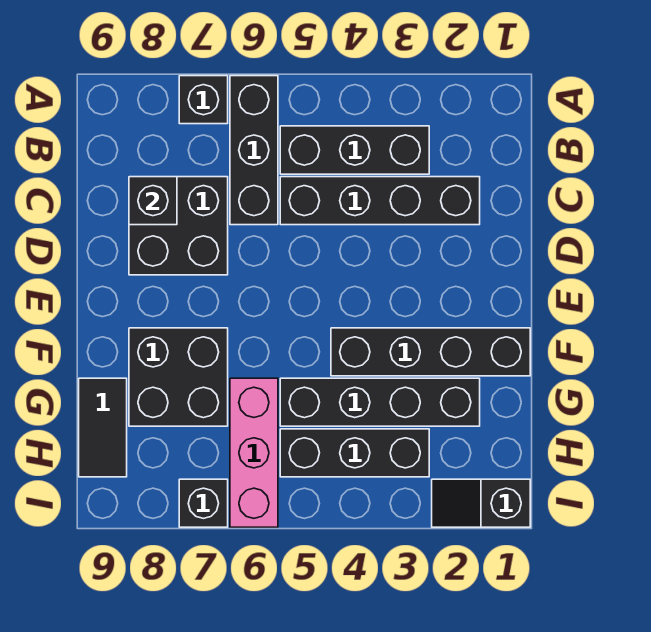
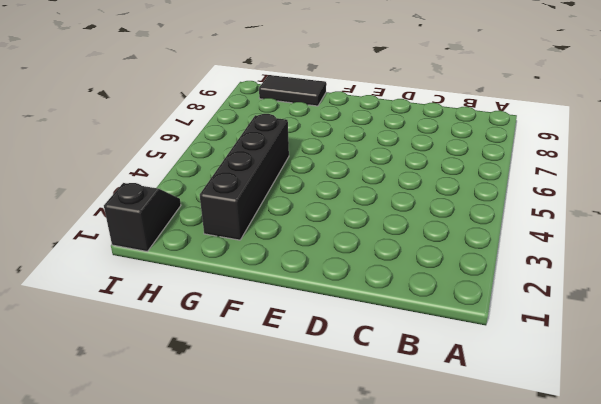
none -> black brick A6:C6 level 1
none -> black brick A7 level 1
none -> black brick B3:B5 level 1

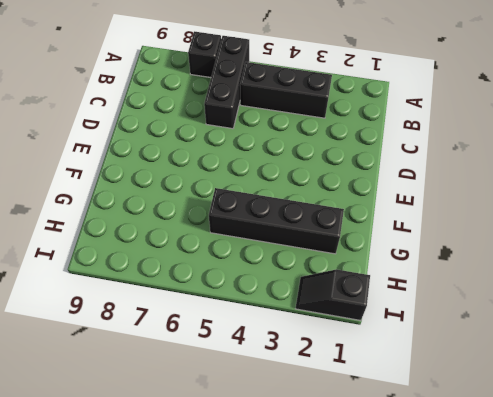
none -> black brick C2:C5 level 1
none -> black brick C7:D8 level 1
none -> black brick F1:F4 level 1

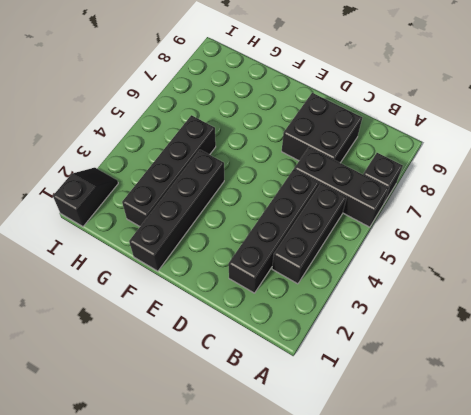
none -> black brick F7:G8 level 1
none -> pink brick G6:I6 level 1
none -> black tile G9:H9 level 1

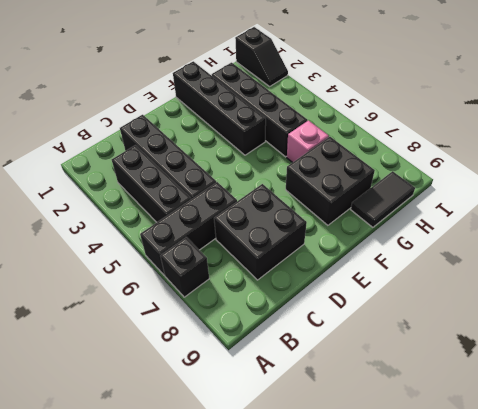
pink brick G6 level 1 -> pink brick G6:I6 level 1
none -> black brick H3:H5 level 1
none -> black brick I7 level 1
none -> black brick C8 level 2

